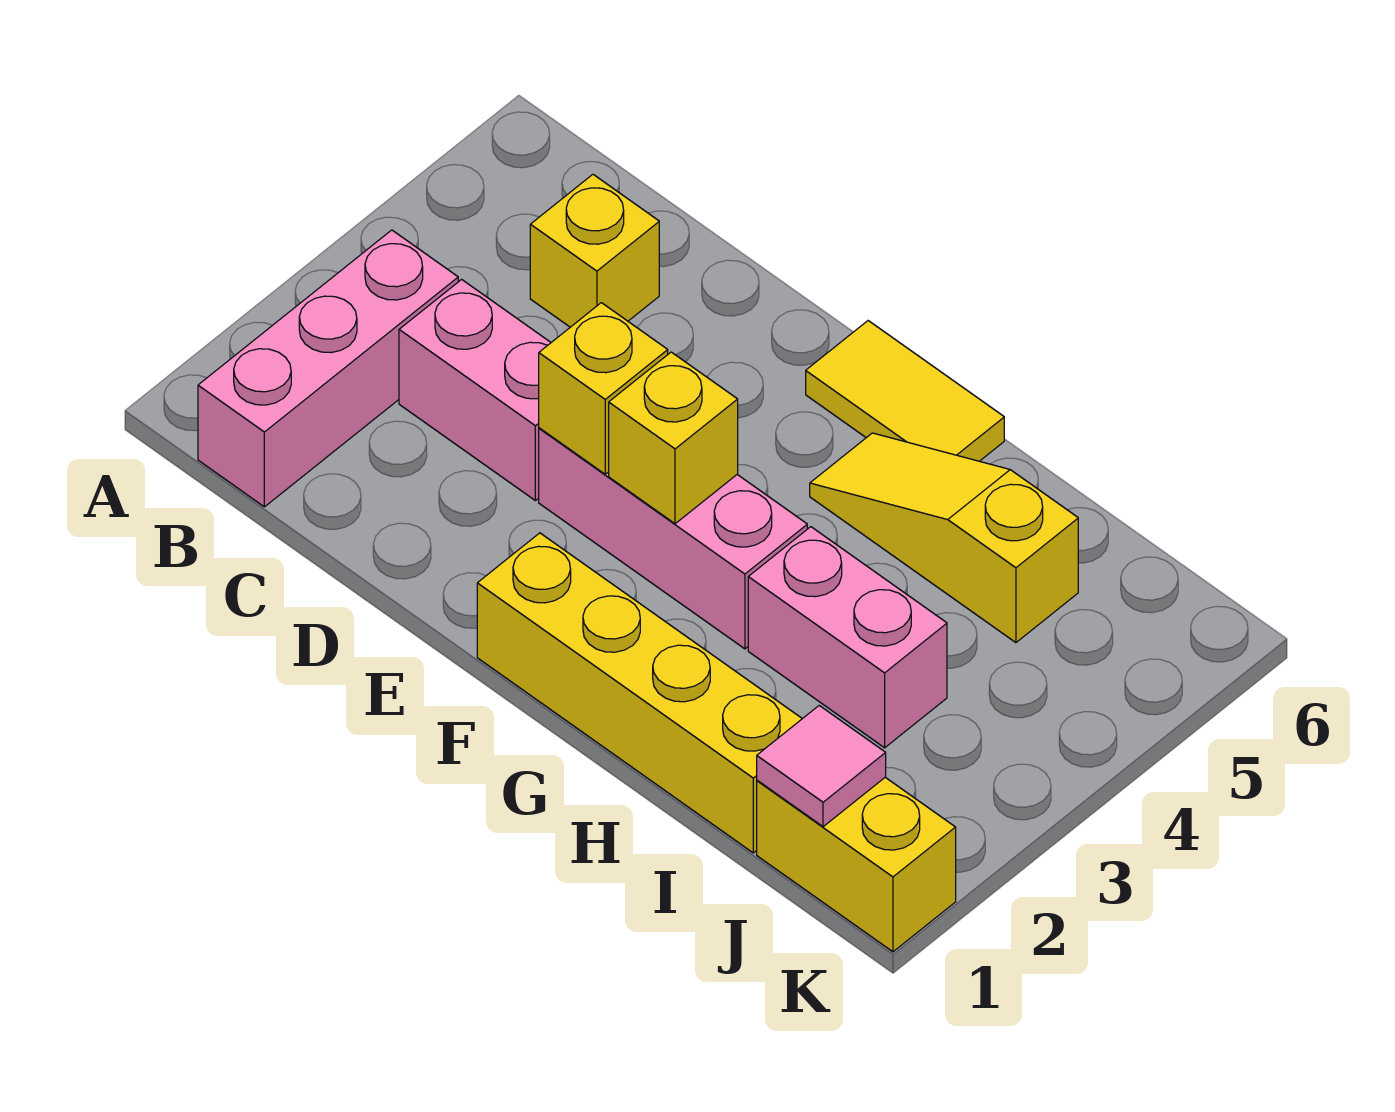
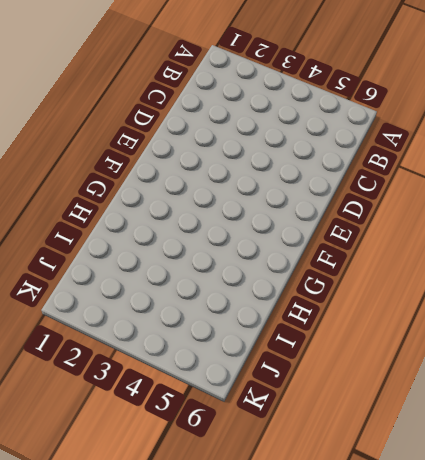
none -> pink brick B1:B3 level 1
none -> pink brick C3:D3 level 1
none -> yellow brick C5 level 1

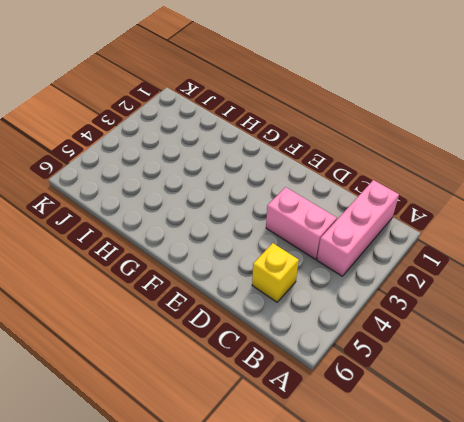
none -> pink brick E3:G3 level 1
none -> yellow brick F1:I1 level 1
none -> yellow tile F6:G6 level 1

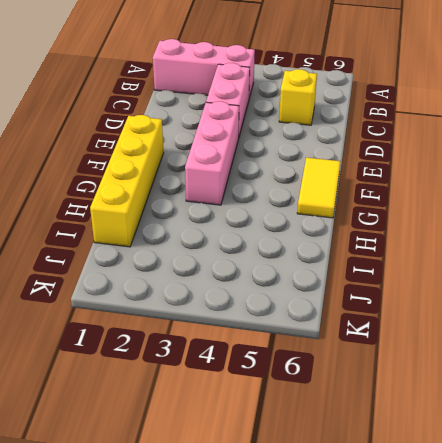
none -> yellow slope G5:I5 level 1 top I
none -> pink brick H3:I3 level 1
none -> yellow brick J1:K1 level 1

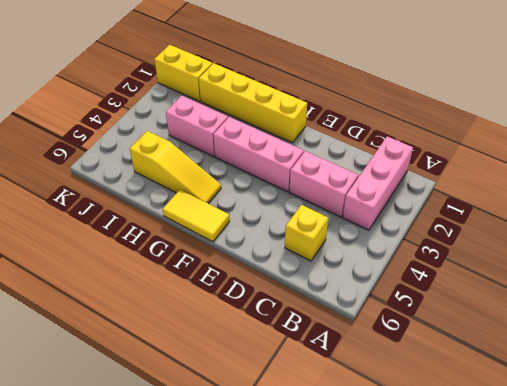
none -> yellow brick E3 level 2
none -> yellow brick F3 level 2
none -> pink tile J1 level 2

